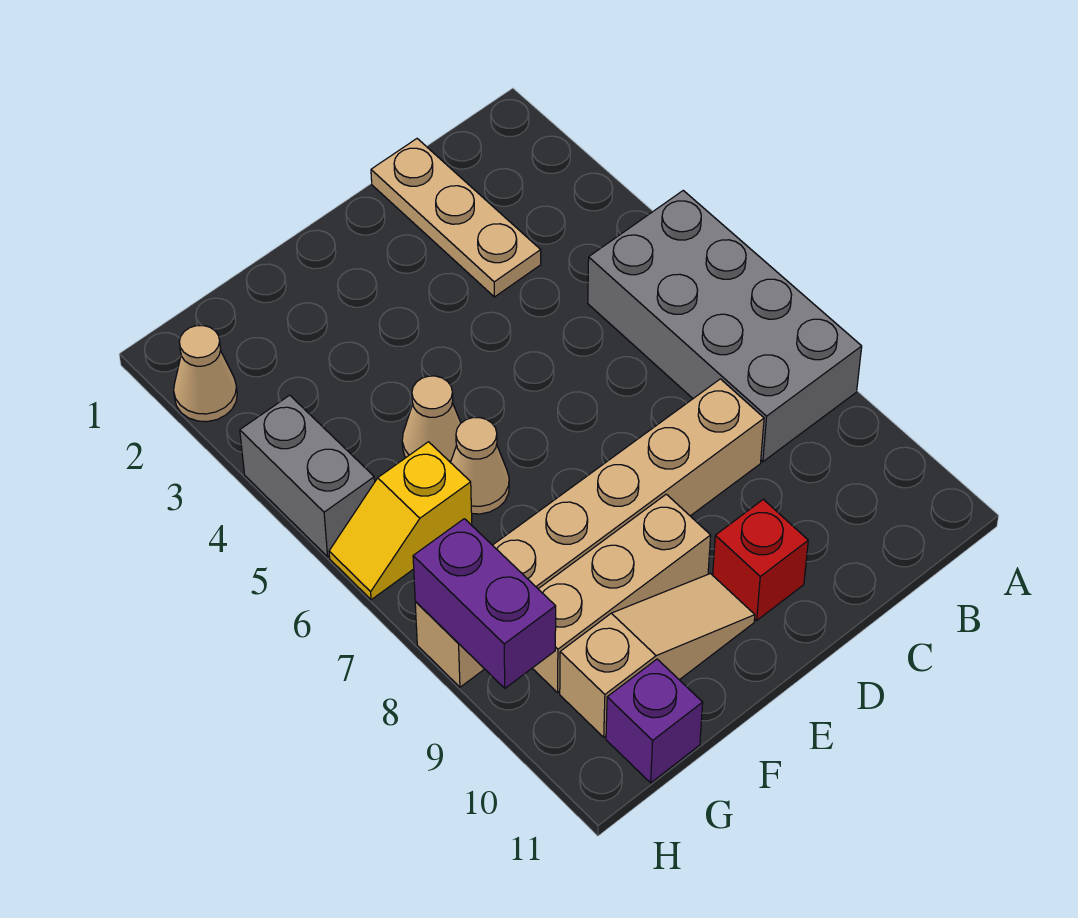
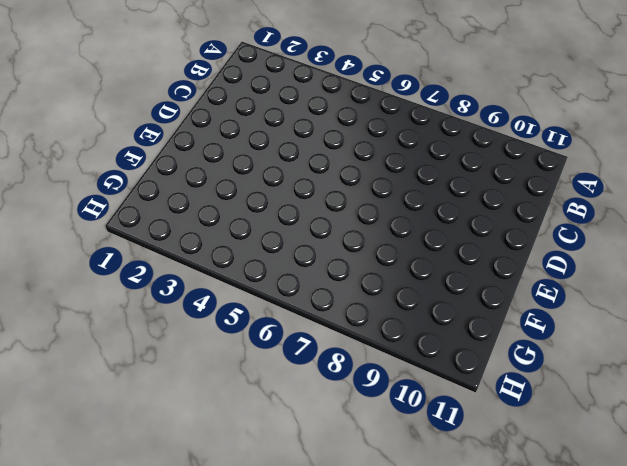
none -> grey brick A5:B8 level 1
none -> tan plate C1:C3 level 1
none -> tan brick C8:H8 level 1

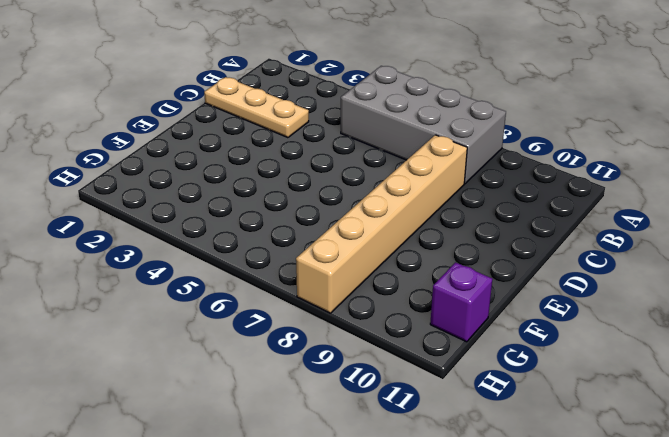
none -> red brick D10 level 1
none -> tan brick E9:G9 level 1
none -> tan slope E10:G10 level 1 top G

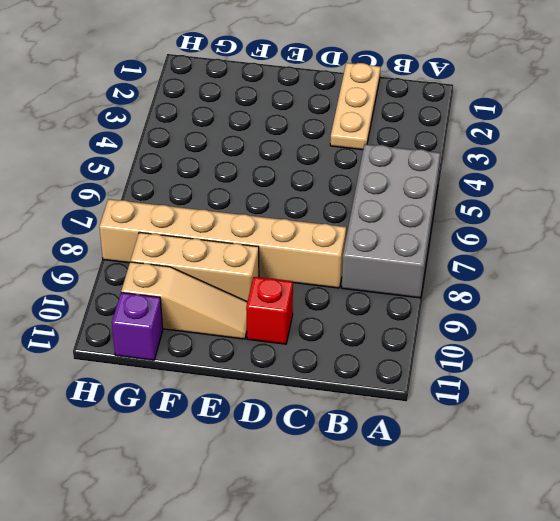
none -> tan cone F5 level 1
none -> tan cone F6 level 1
none -> yellow slope G6:H6 level 1 top G

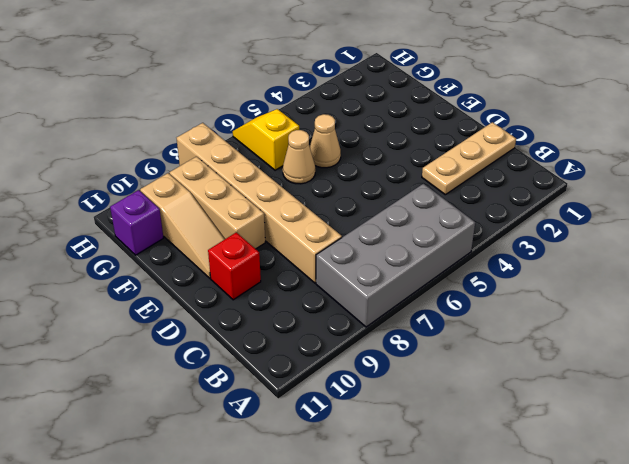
none -> tan cone H2 level 1
none -> grey brick H4:H5 level 1
none -> purple brick H8:H9 level 2

